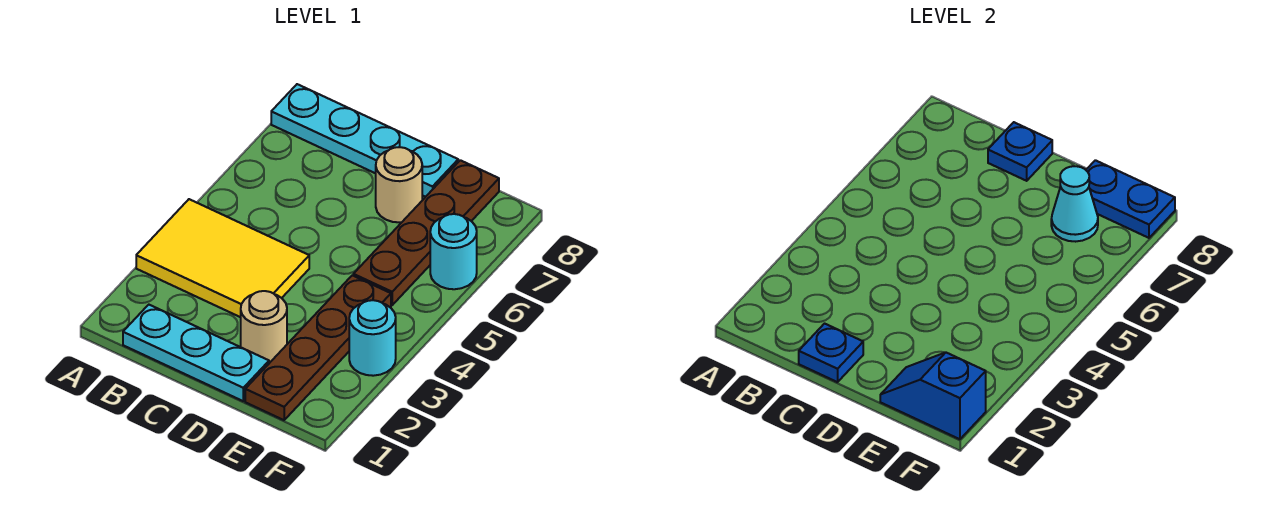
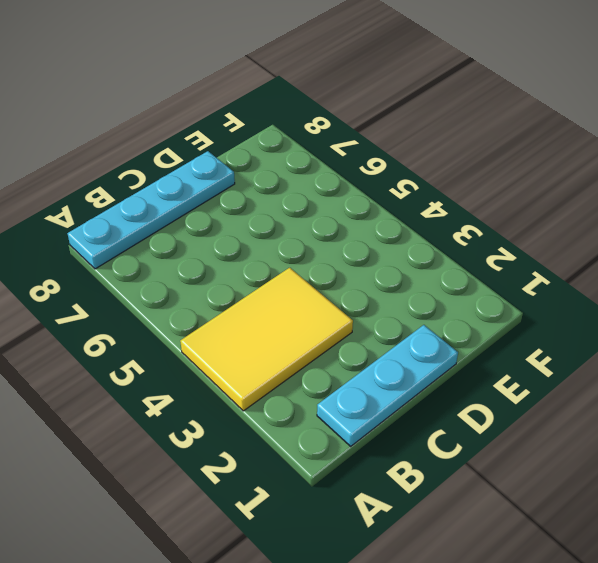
none -> tan round brick D2 level 1
none -> tan round brick D7 level 1
none -> brown plate E1:E4 level 1

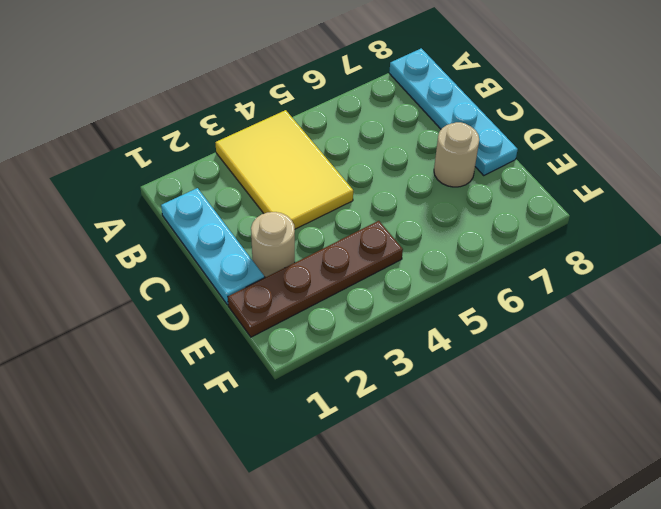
none -> brown plate E5:E8 level 1
none -> cyan round brick F3 level 1
none -> cyan round brick F6 level 1

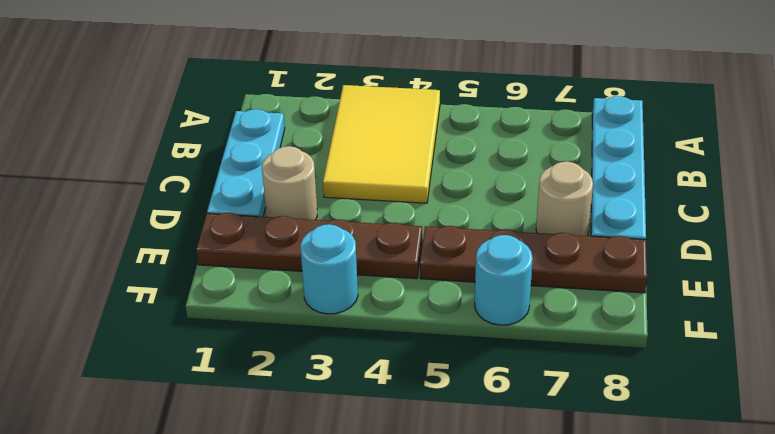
none -> blue plate C1 level 2
none -> blue plate C8 level 2
none -> blue slope E1:F1 level 2 top F

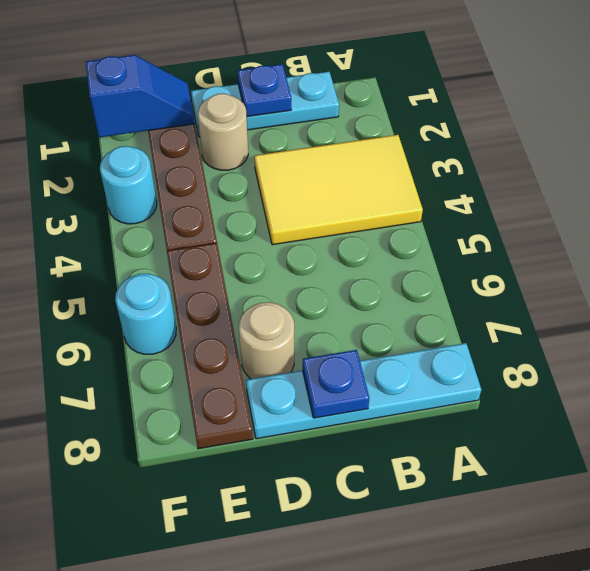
none -> cyan cone E7 level 2
none -> blue plate E8:F8 level 2

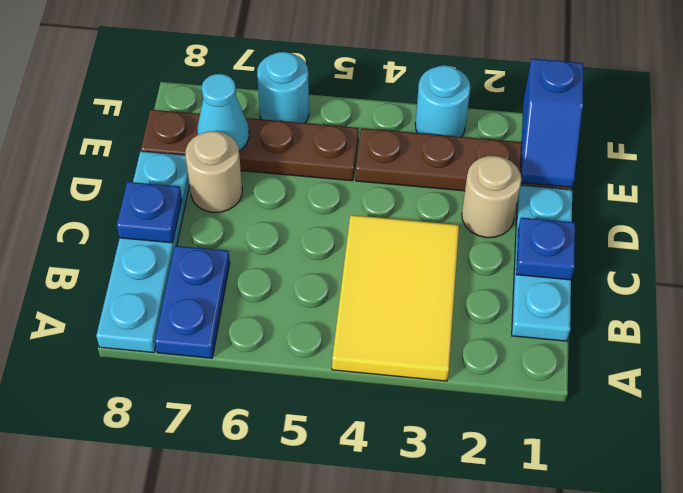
blue plate A7:B7 level 1 -> blue plate E8:F8 level 2

